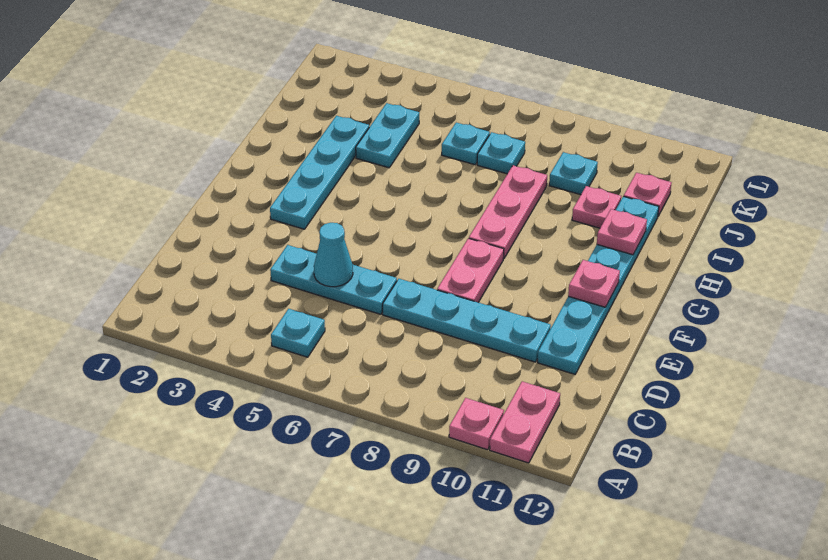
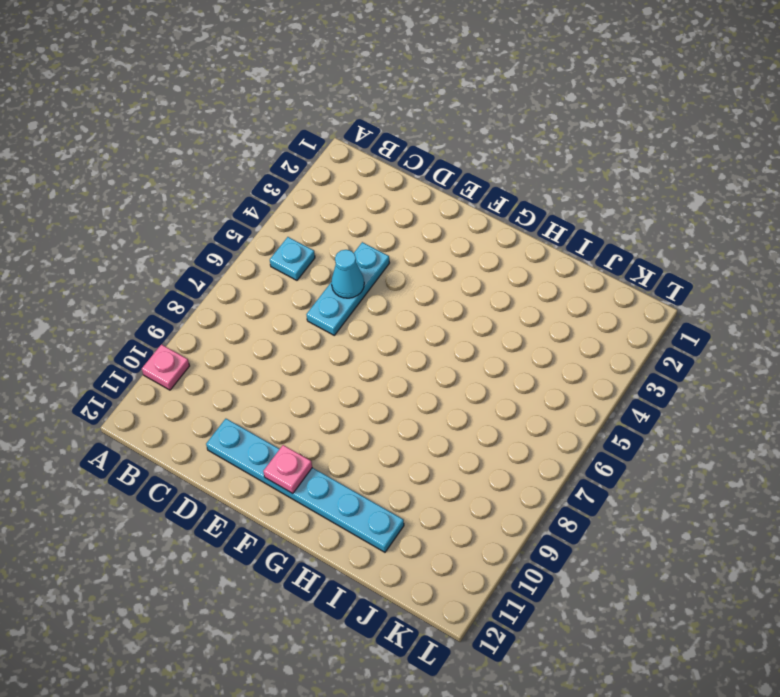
none -> pink plate A11:B11 level 1
none -> cyan plate D7:D10 level 1
none -> pink plate E8:F8 level 1

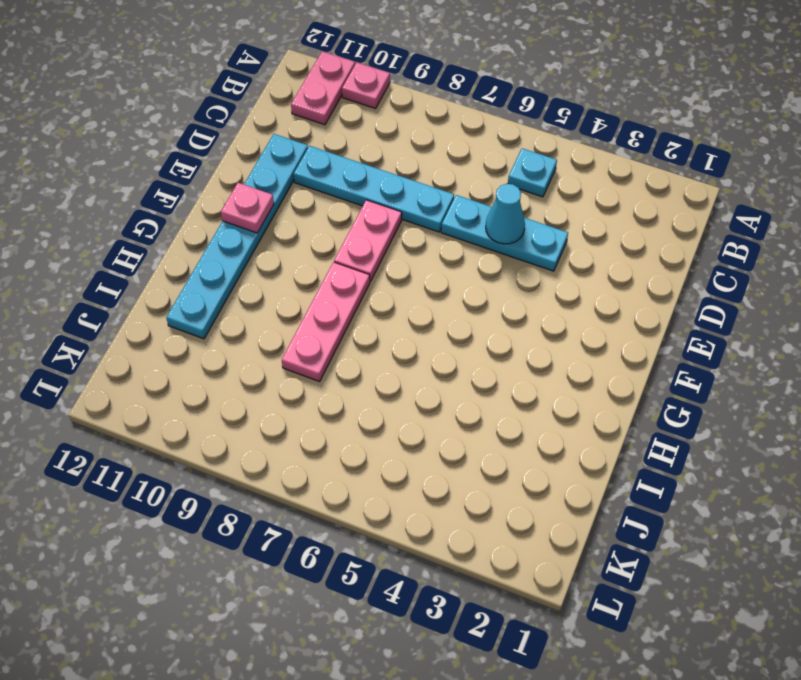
none -> cyan plate F3:I3 level 1
none -> cyan plate I4:J4 level 1
none -> pink plate I10 level 1

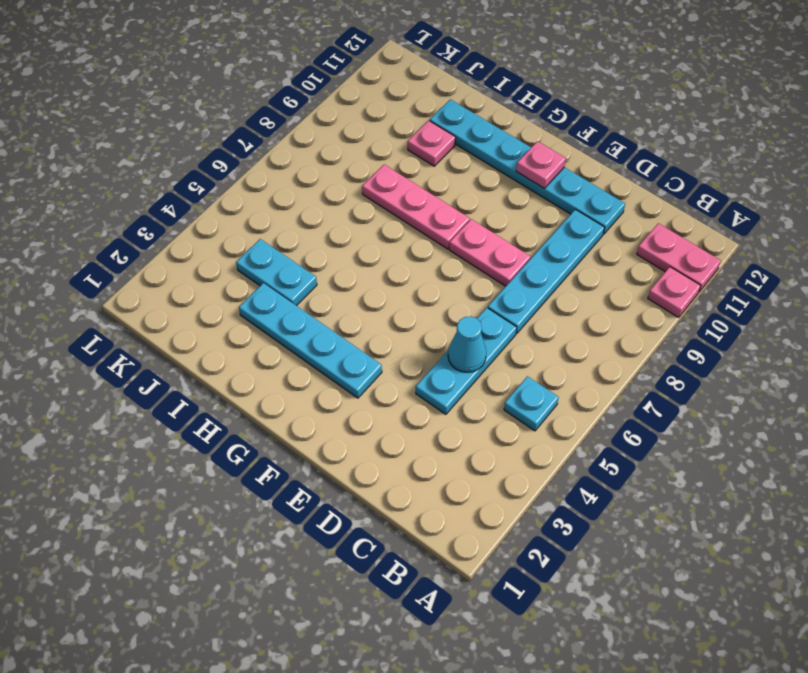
none -> cyan plate J6 level 1
none -> cyan plate J7 level 1
none -> cyan plate J9 level 1

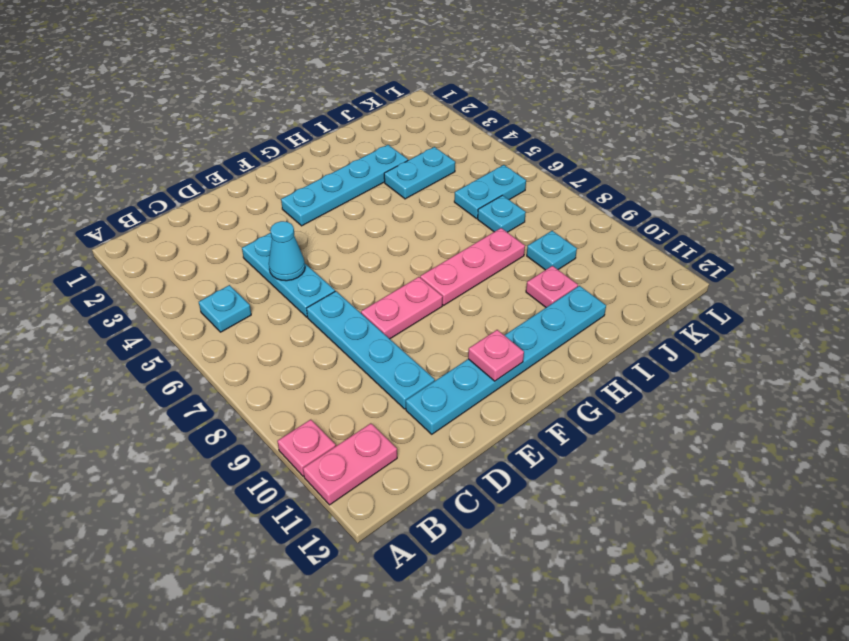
cyan plate J6:K6 level 1 -> cyan plate J6 level 1
none -> pink plate J11 level 1
none -> pink plate H11 level 2

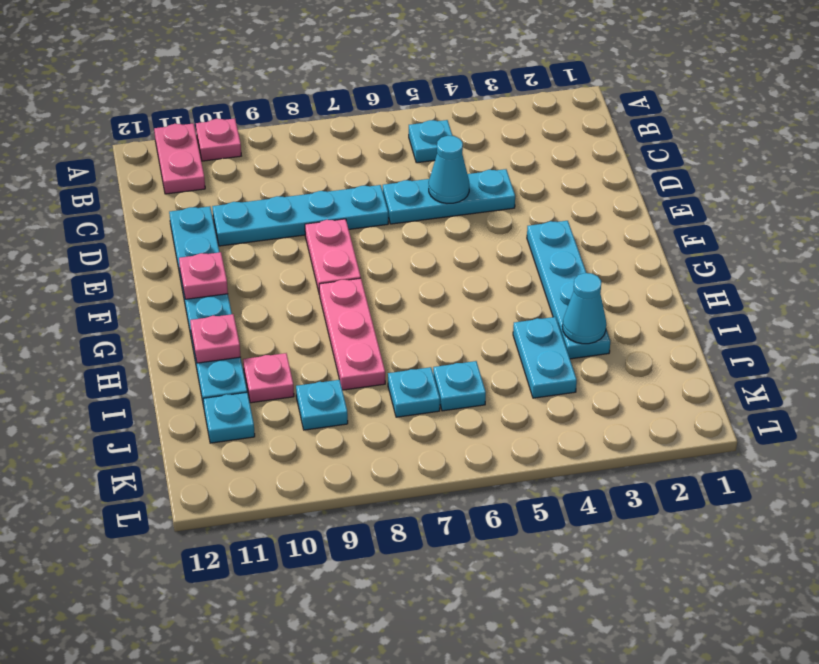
cyan cone I3 level 2 -> none
cyan plate J11 level 1 -> pink plate J11 level 1

